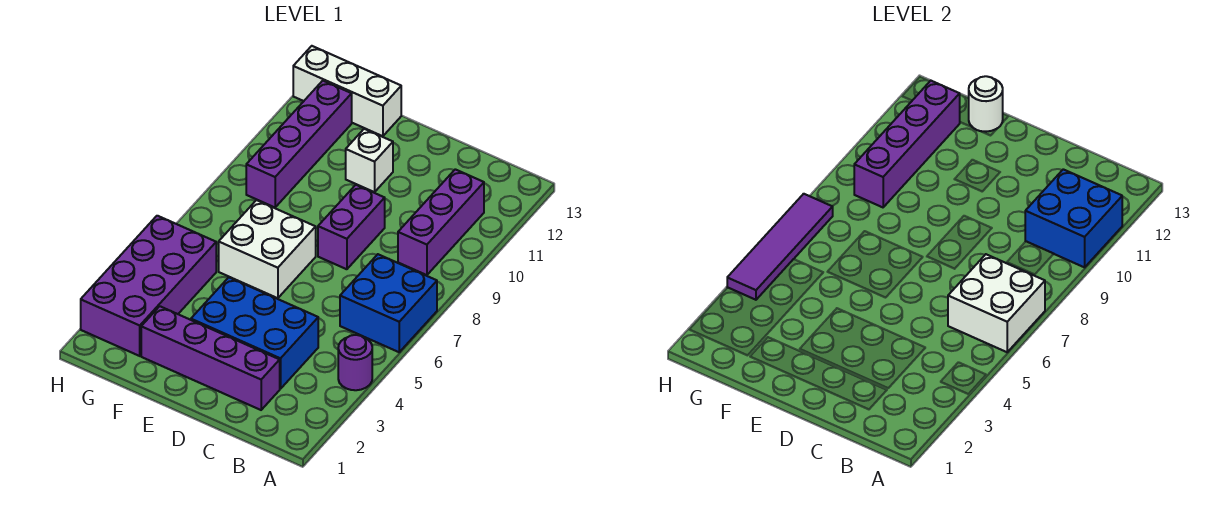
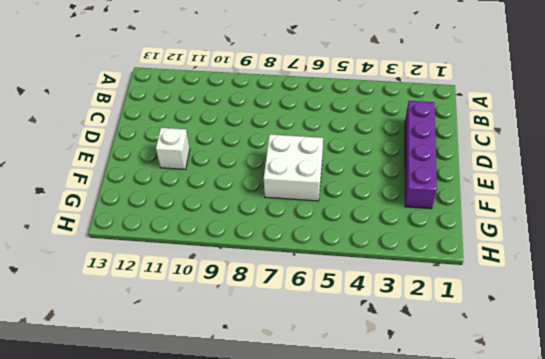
none -> purple round brick A4 level 1
none -> blue brick A6:B7 level 1
none -> purple brick B9:B11 level 1

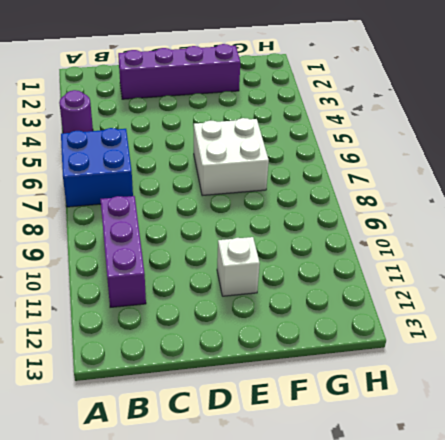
none -> blue brick C3:E4 level 1
none -> purple brick D8:D9 level 1
none -> white brick F13:H13 level 1

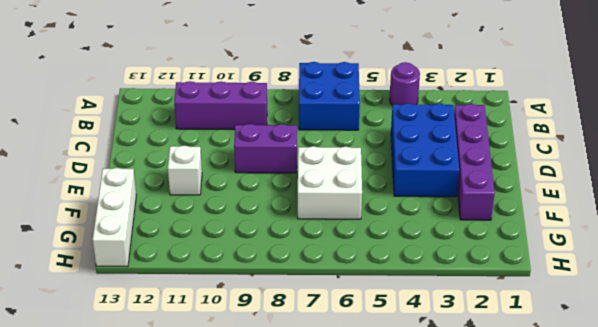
none -> purple brick G2:H5 level 1
none -> purple brick G9:G12 level 1
none -> white brick A6:B7 level 2

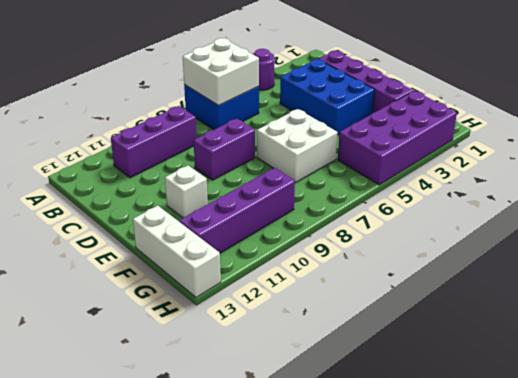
none -> blue brick A10:B11 level 2
none -> white round brick F13 level 2
none -> purple brick G9:G12 level 2

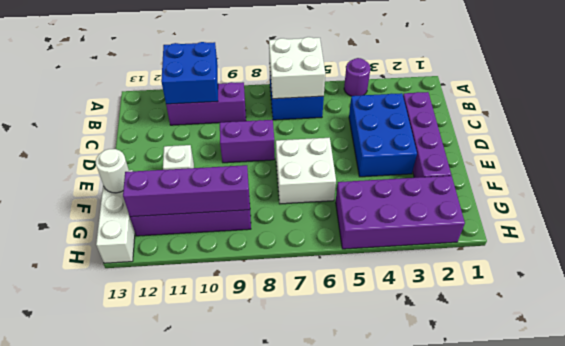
none -> purple tile H4:H7 level 2

